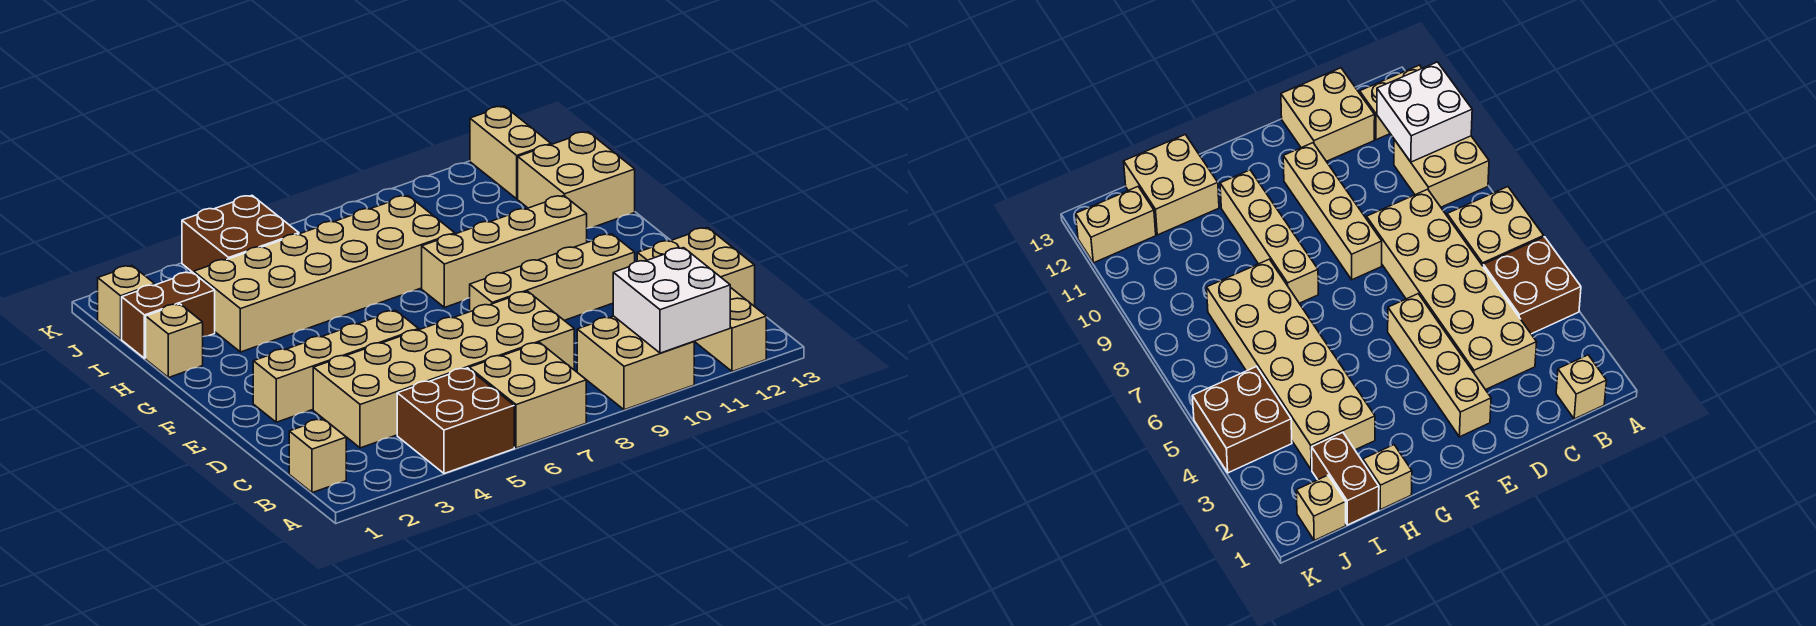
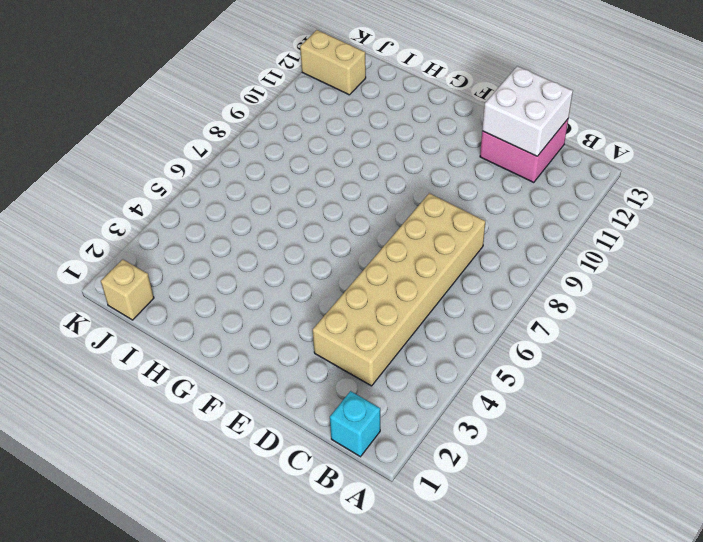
cyan brick B1 level 1 -> tan brick B1 level 1
pink brick C12:D13 level 1 -> tan brick C12:D13 level 1
white brick C12:D13 level 2 -> white brick A10:B11 level 2
none -> brown brick A4:B5 level 1
none -> tan brick A6:B7 level 1
none -> tan brick A9:B10 level 1

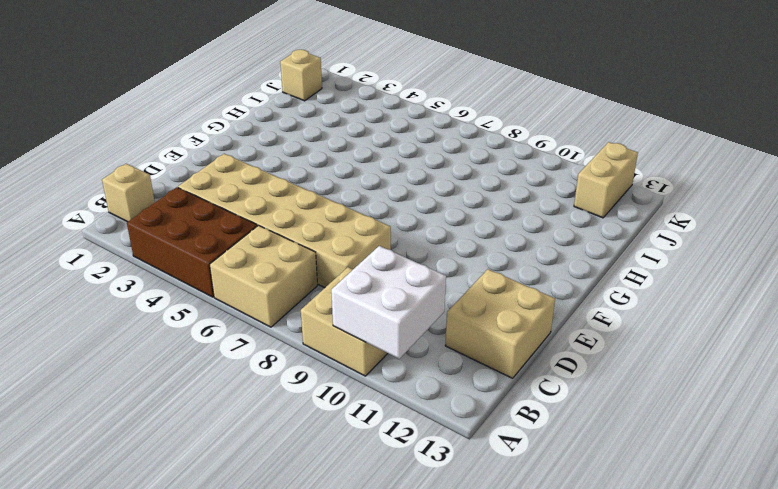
brown brick A3:B5 level 1 -> brown brick A4:B5 level 1
none -> tan brick A12:B12 level 1
none -> tan brick E2:E5 level 1
none -> tan brick E8:E11 level 1

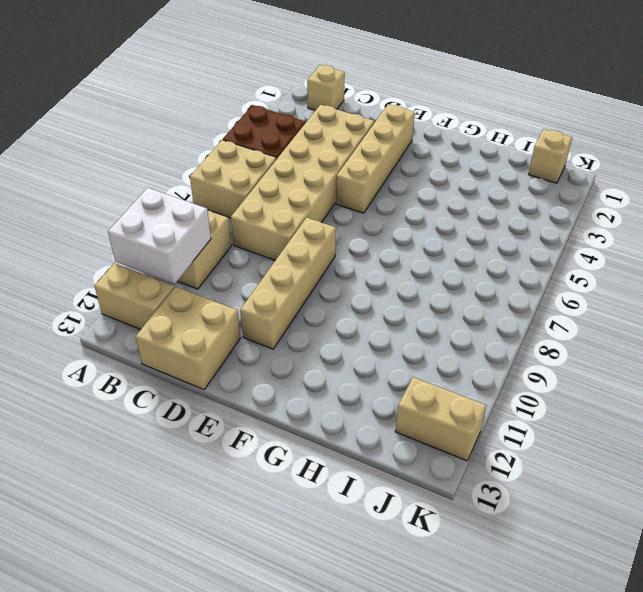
none -> tan brick G8:G11 level 1
none -> tan brick H1 level 1
none -> tan brick H3:I8 level 1

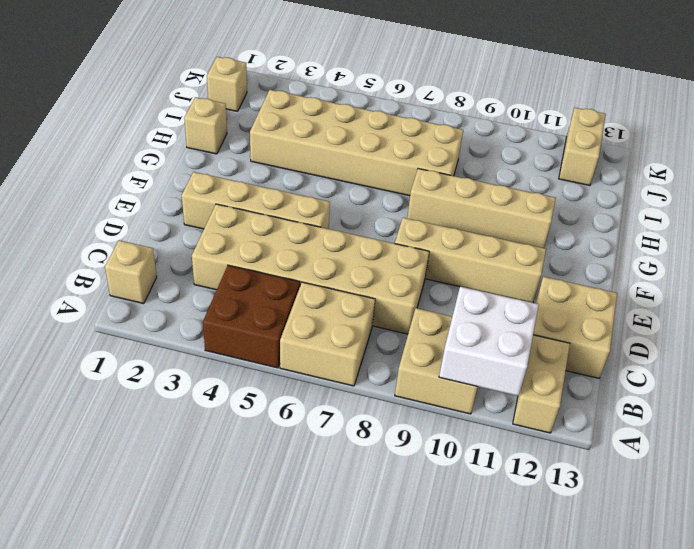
none -> tan brick H12:I13 level 1
none -> brown brick I1:I2 level 1
none -> brown brick J4:K5 level 1

